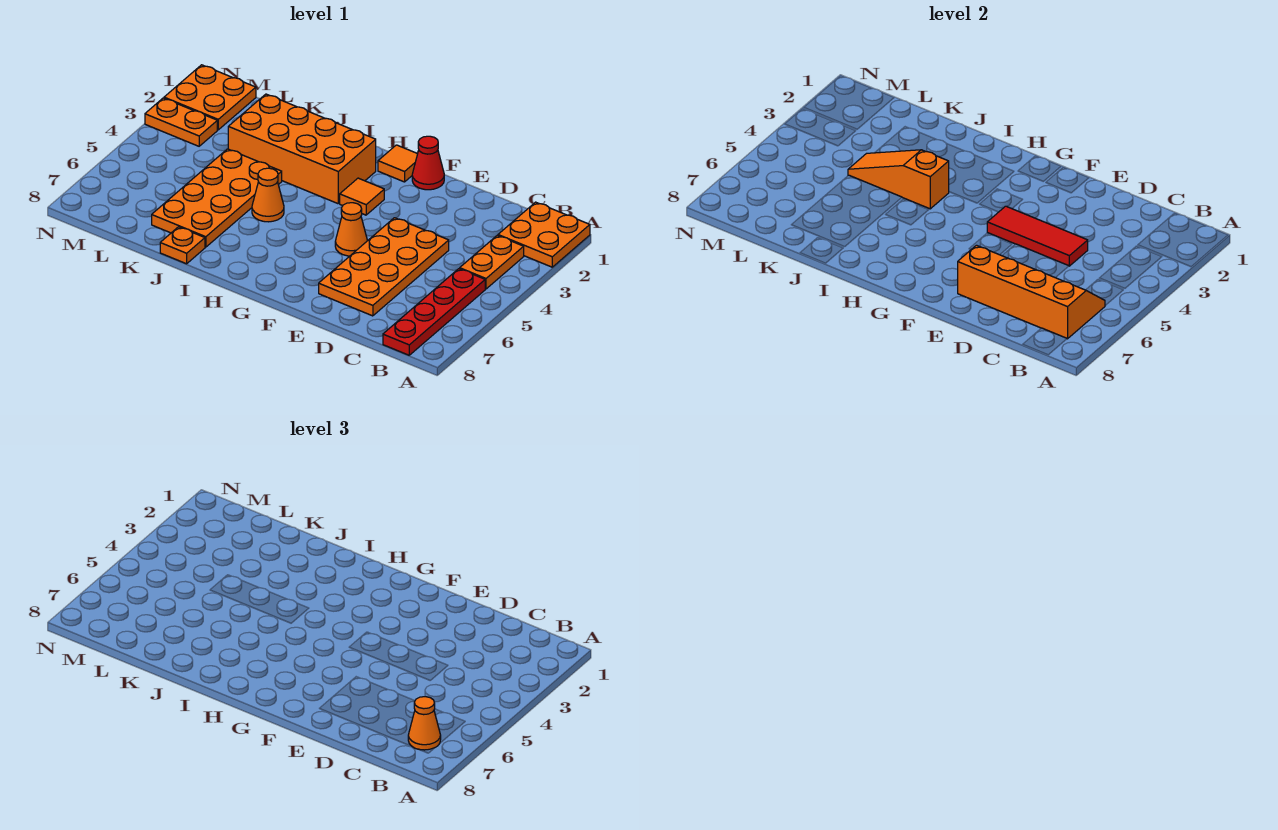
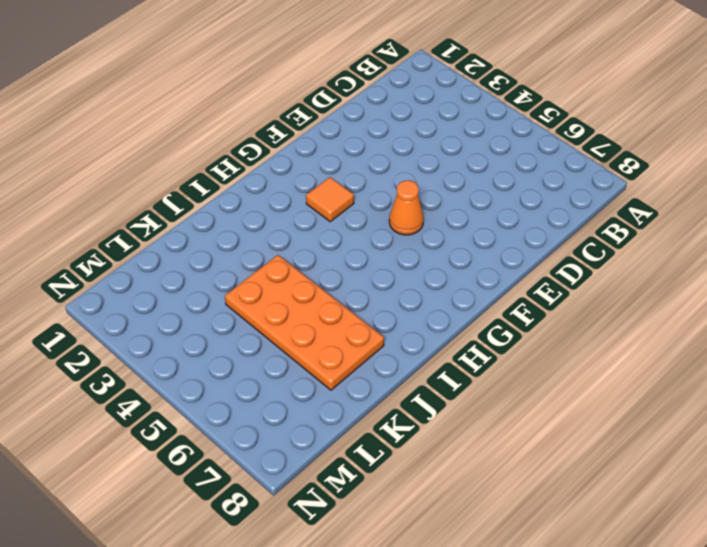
none -> orange plate A1:B2 level 1
none -> orange plate B3:B4 level 1
none -> red plate B5:B8 level 1

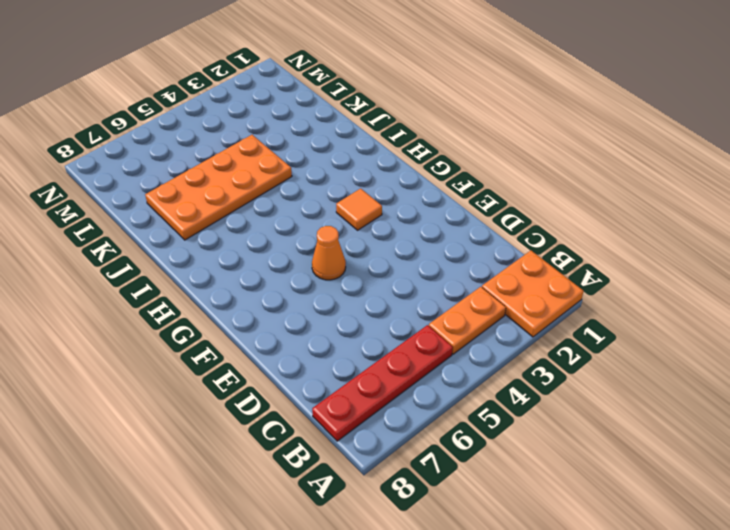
none -> orange plate D4:E7 level 1
none -> red cone F1 level 1
none -> orange tile G1 level 1

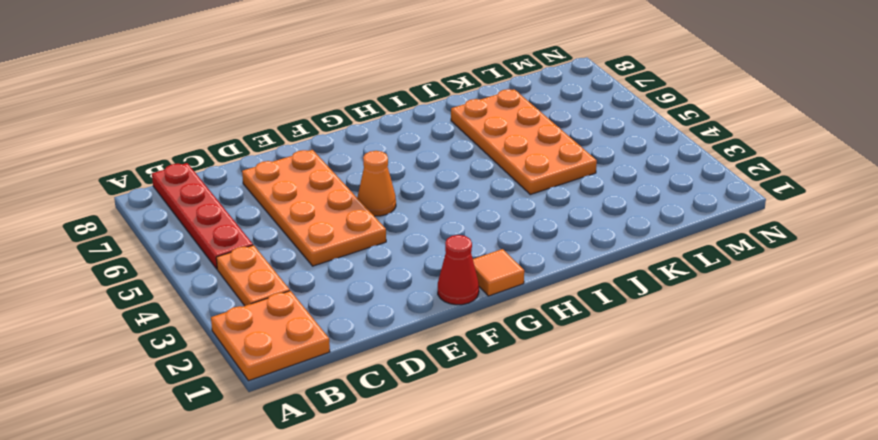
none -> orange tile G3 level 1
none -> orange brick H2:K3 level 1
none -> orange cone I5 level 1

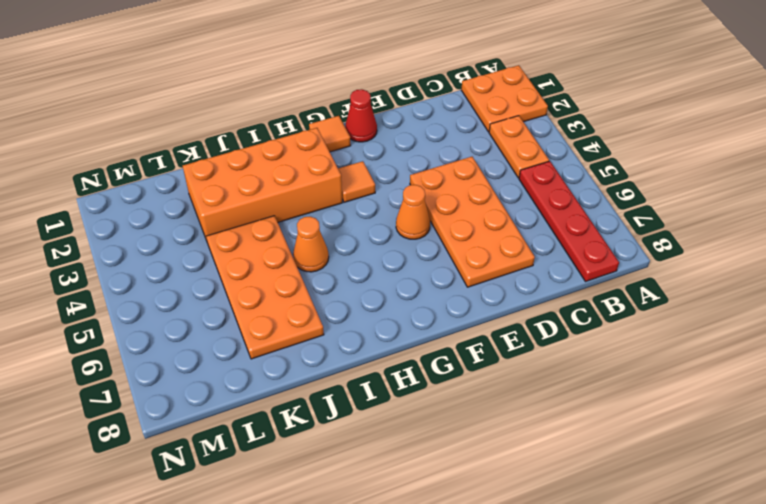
none -> orange plate J8 level 1
none -> orange plate M1:N2 level 1
none -> orange plate M3:N3 level 1

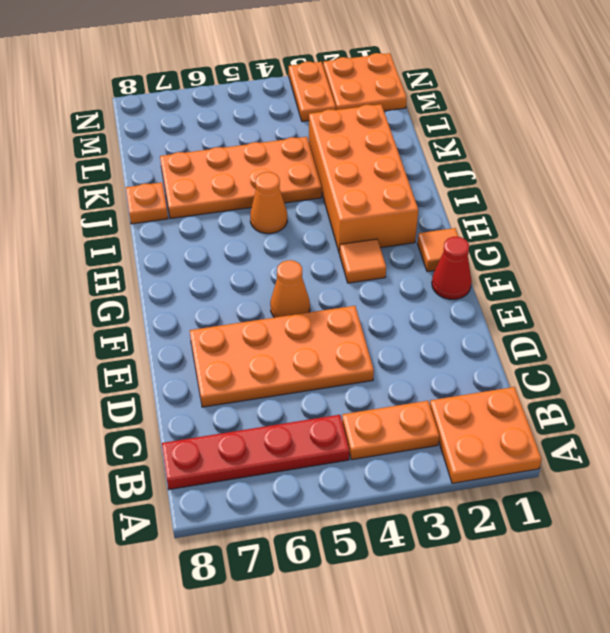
none -> orange slope B6:E7 level 2 top 7
none -> red tile D4:F4 level 2
none -> orange slope I4:K4 level 2 top I

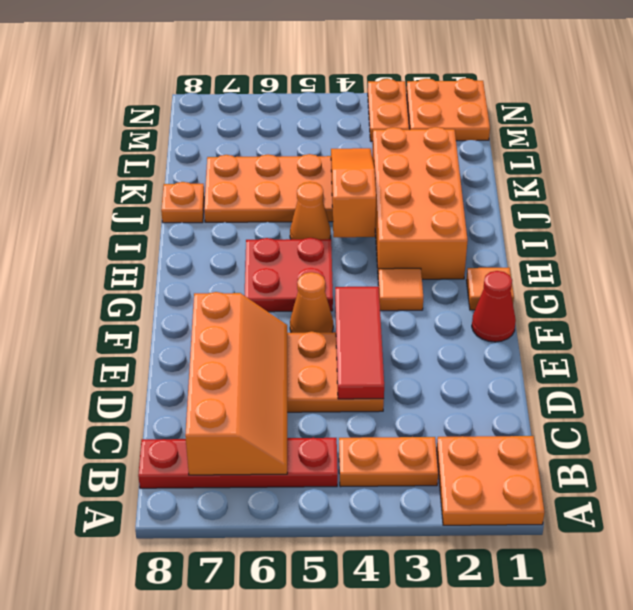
red plate G5:H6 level 1 -> none
none -> orange cone B7 level 3

